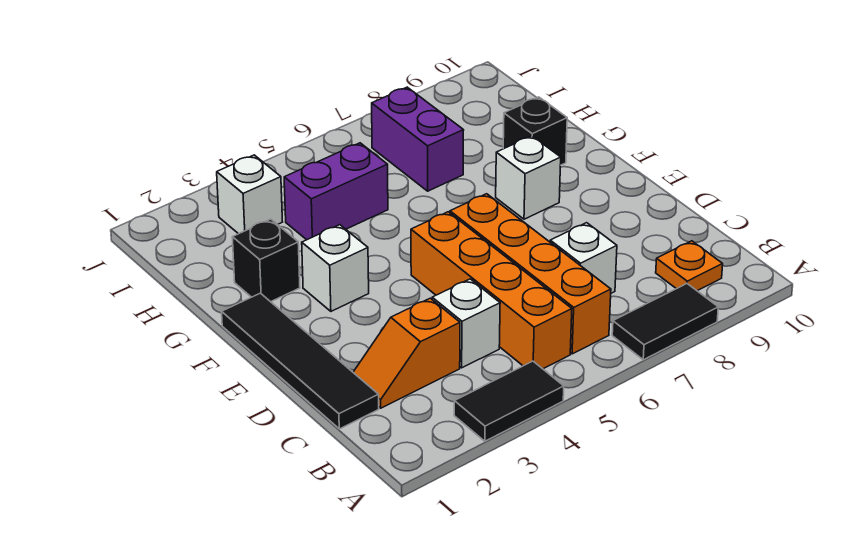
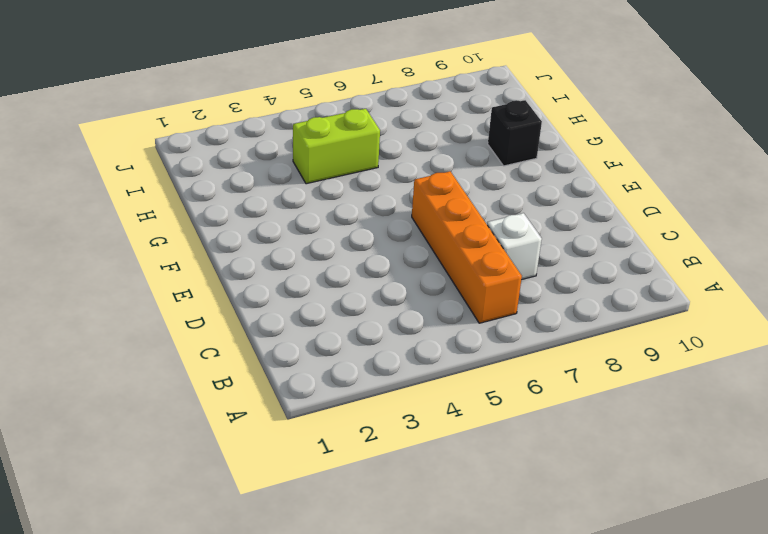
lime brick H4:H5 level 1 -> purple brick H4:H5 level 1
none -> black tile A3:A4 level 1
none -> black tile A7:A8 level 1
none -> orange brick B5:E5 level 1

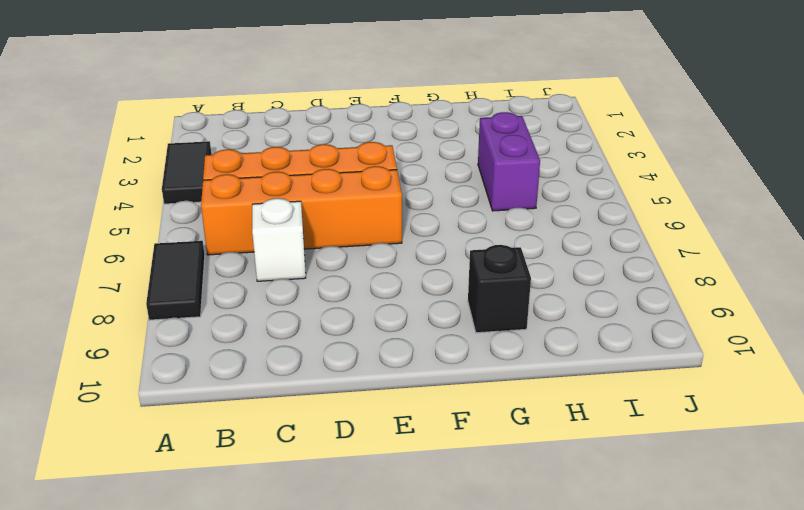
none -> orange plate B9 level 1
none -> black tile C1:F1 level 1
none -> orange slope C2:C3 level 1 top 3

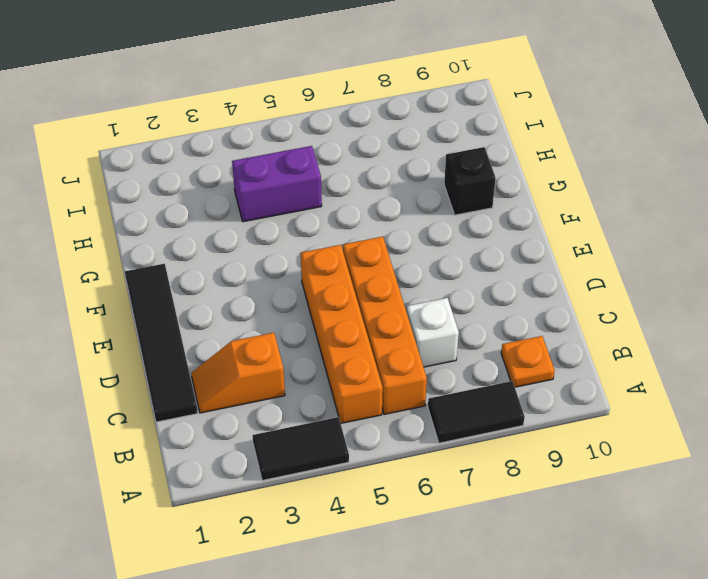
none -> white brick C4 level 1
none -> white brick F3 level 1
none -> white brick F8 level 1

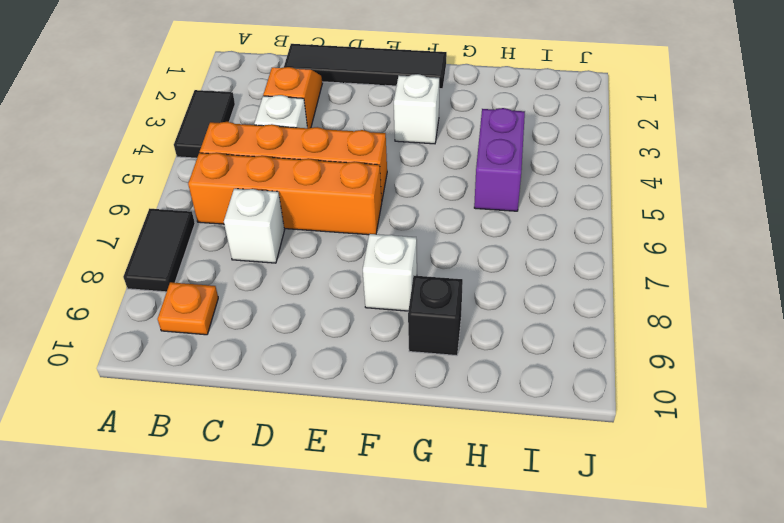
none -> black brick G2 level 1
none -> purple brick H7:I7 level 1
none -> white brick I3 level 1

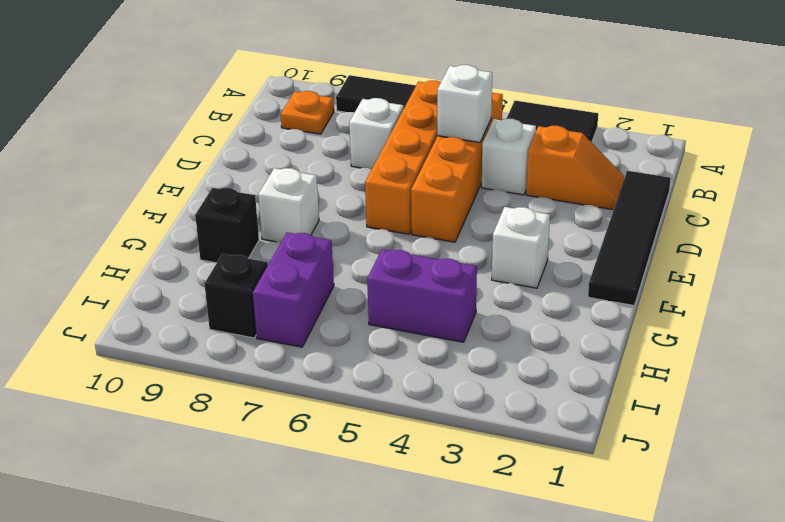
white brick C5 level 2 -> white brick I3 level 1
black brick I8 level 1 -> black brick G2 level 1

